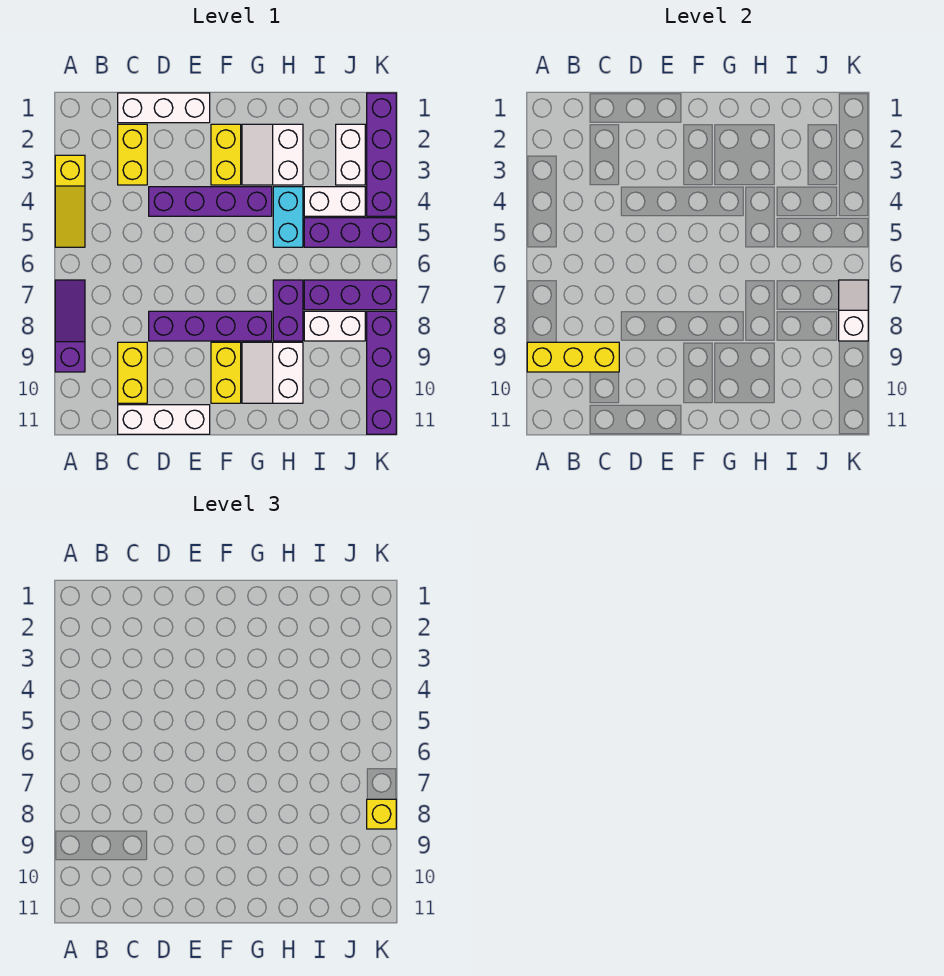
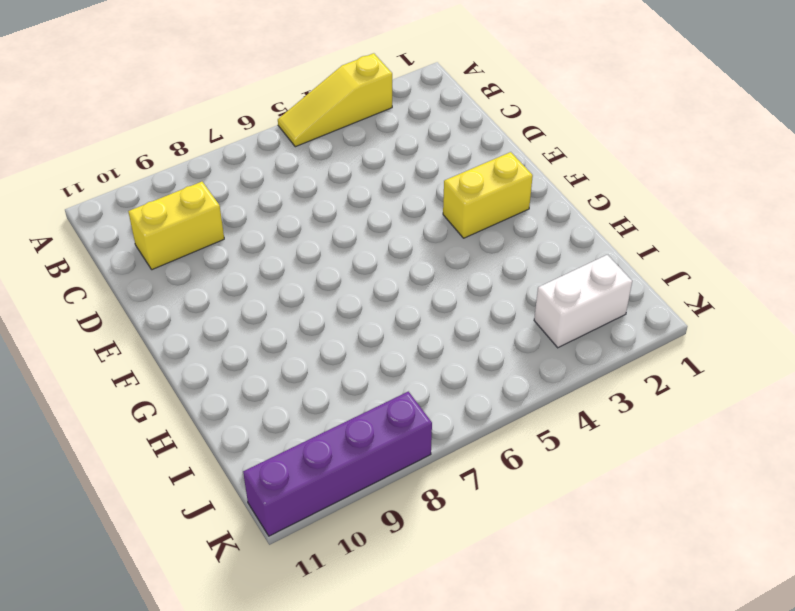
none -> purple slope A7:A9 level 1 top 9
none -> white brick C1:E1 level 1
none -> yellow brick C2:C3 level 1

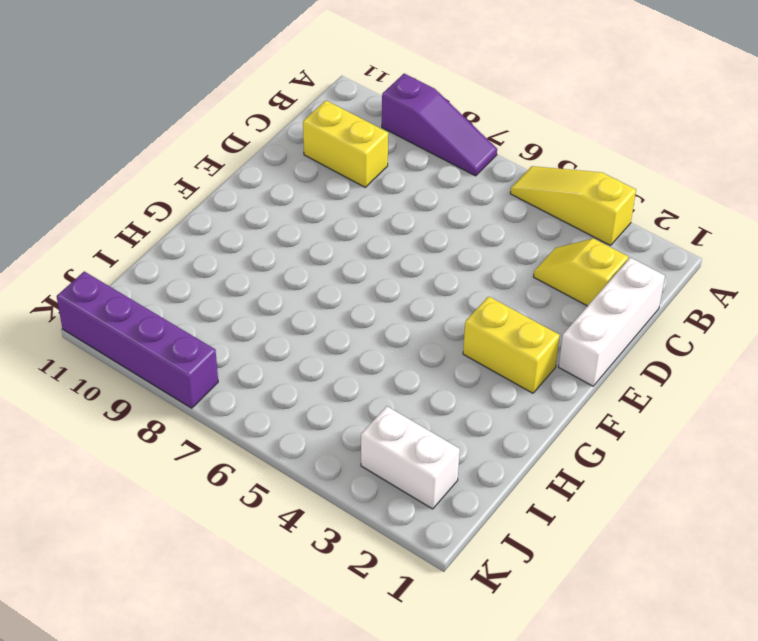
yellow slope C2:C3 level 1 top 2 -> yellow brick C2:C3 level 1
none -> white brick C11:E11 level 1
none -> purple brick D4:G4 level 1
none -> purple brick D8:G8 level 1

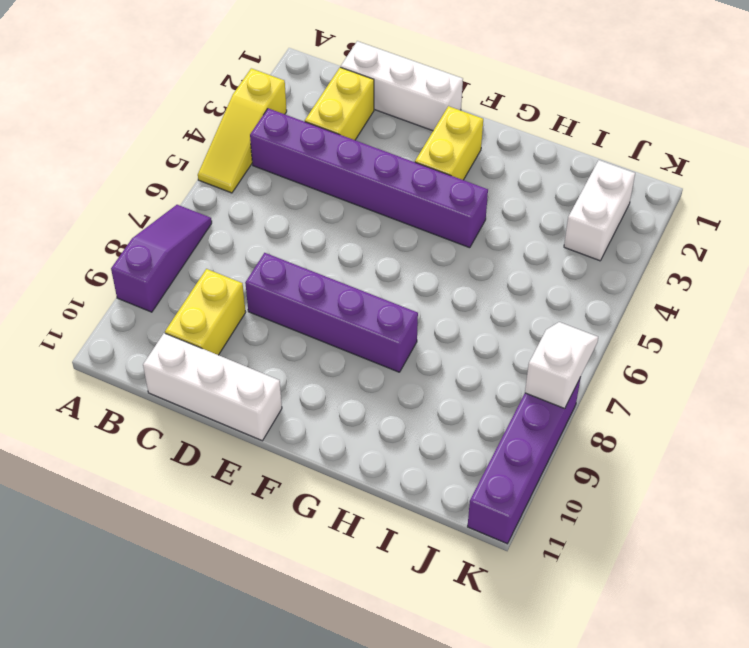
purple brick B4:G4 level 1 -> purple brick D4:G4 level 1
none -> yellow brick F9:F10 level 1
none -> white slope G2:H3 level 1 top H
none -> white slope G9:H10 level 1 top H

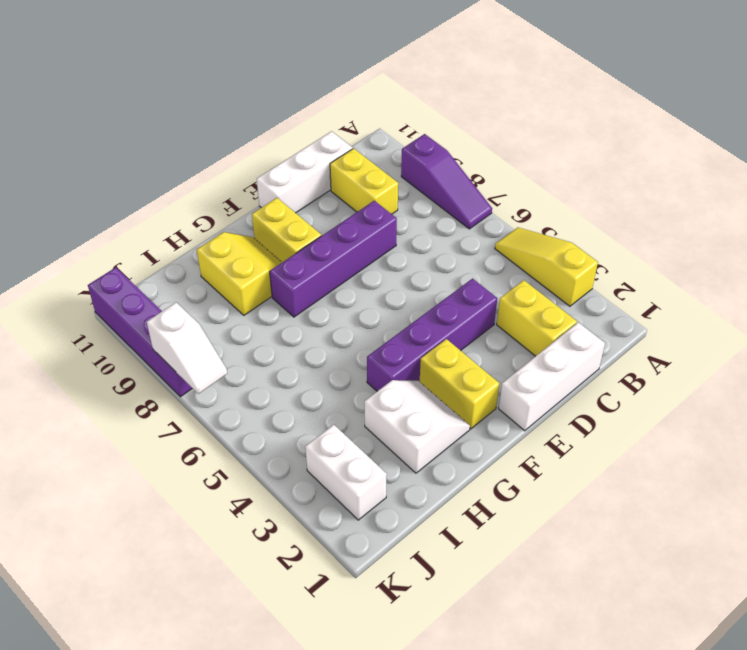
yellow slope G9:H10 level 1 top H -> white slope G9:H10 level 1 top H
none -> cyan brick H4:H5 level 1
none -> purple brick H7:H8 level 1
none -> white brick I4:J4 level 1

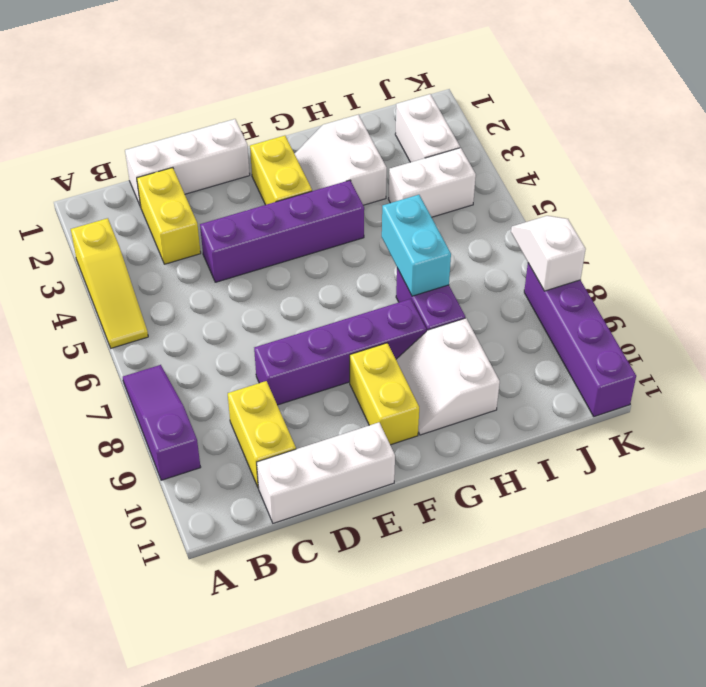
cyan brick H6:H7 level 2 -> cyan brick H4:H5 level 1
none -> purple brick I5:K5 level 1
none -> purple brick I7:K7 level 1
none -> white brick I8:J8 level 1

